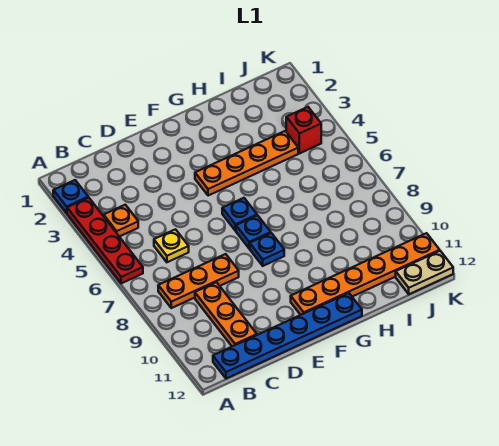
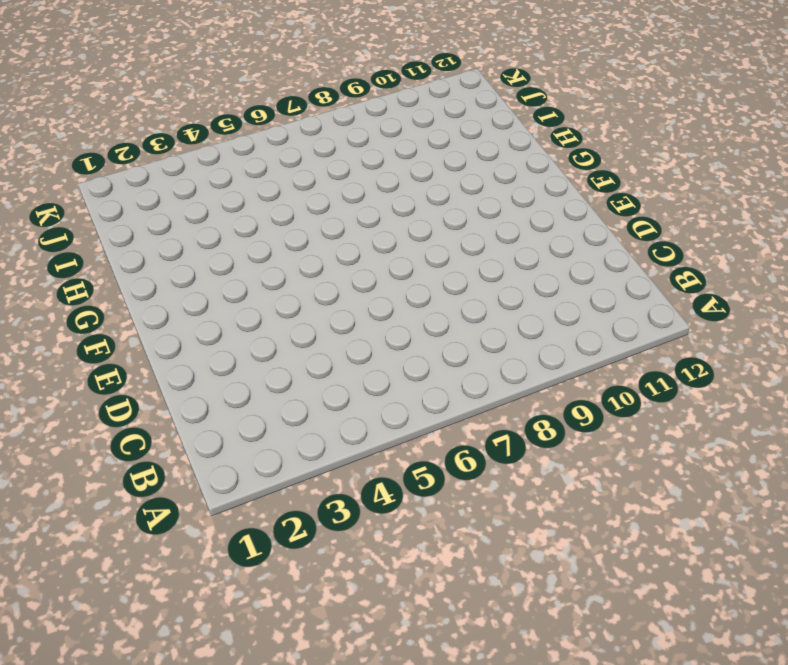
none -> blue plate A2 level 1
none -> red plate A3:A6 level 1
none -> orange plate B4 level 1

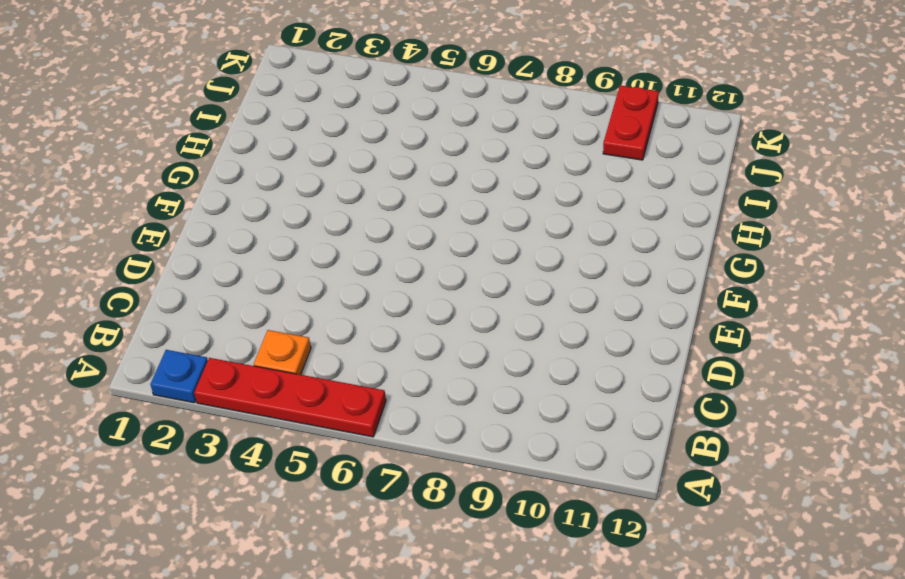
red plate J10:K10 level 1 -> none
none -> orange plate B8:D8 level 1
none -> blue plate B12:G12 level 1
none -> yellow plate C6 level 1

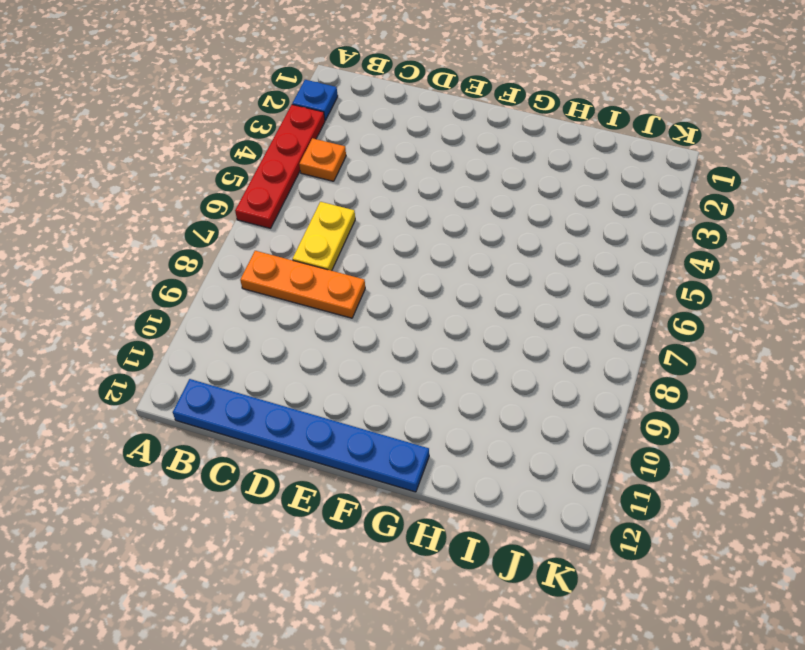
yellow plate C6:C7 level 1 -> yellow plate C6 level 1
none -> orange plate C9:C11 level 1
none -> orange plate F4:I4 level 1
none -> blue plate F6 level 1

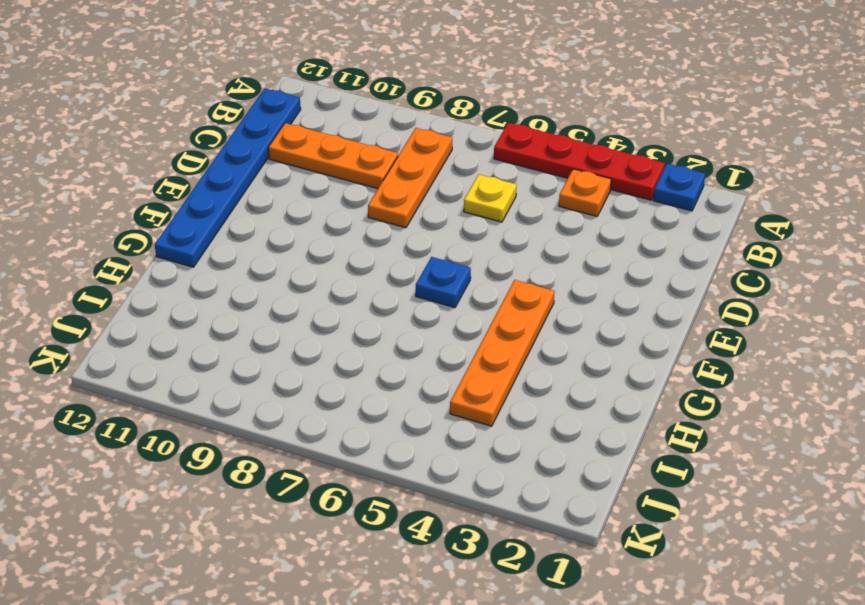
none -> blue plate F7 level 1
none -> blue plate F8 level 1
none -> orange plate F11:K11 level 1

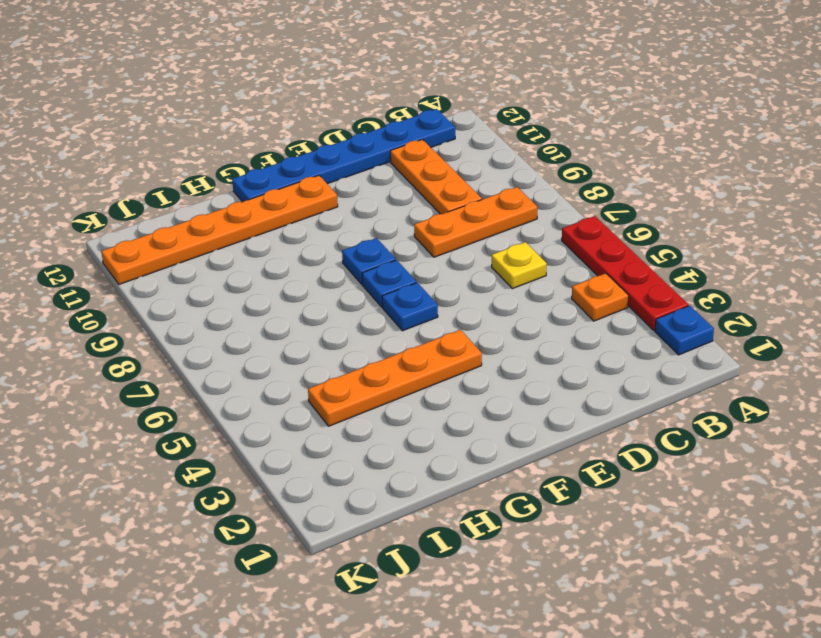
none -> red brick J4 level 1
none -> tan plate J12:K12 level 1

